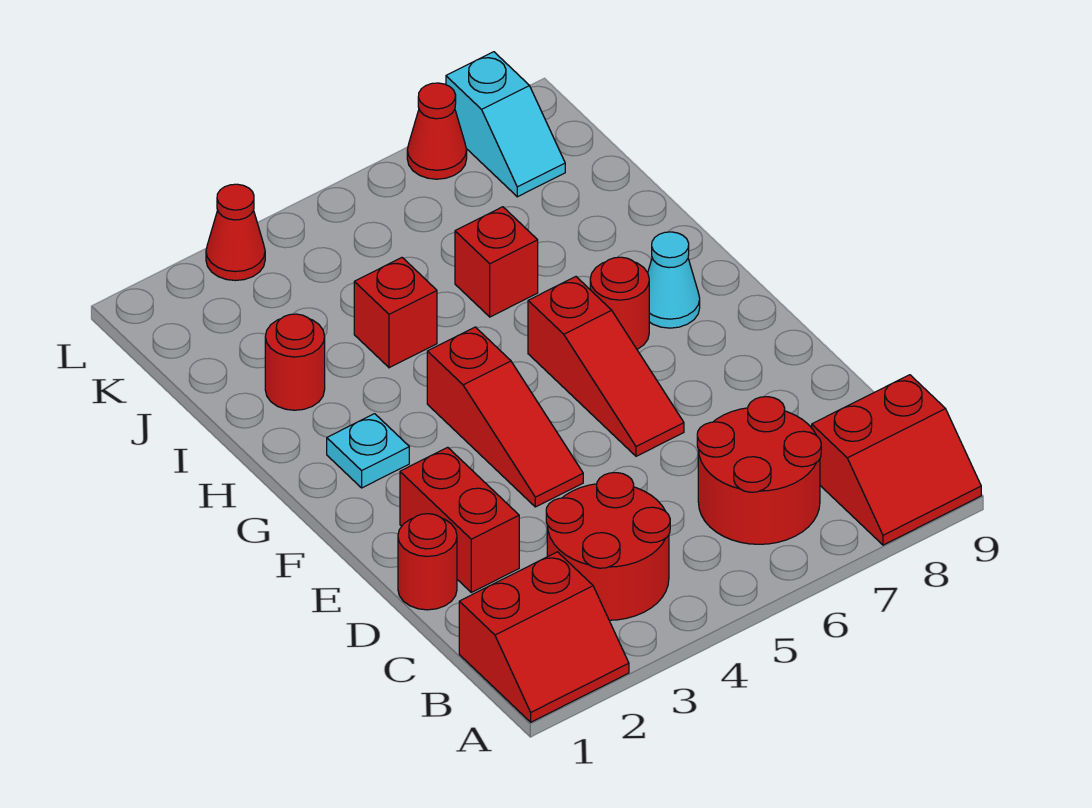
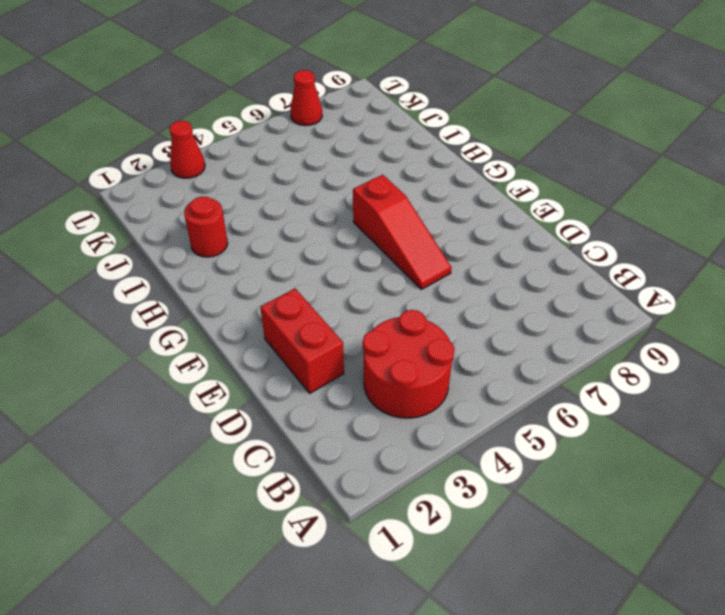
none -> red slope A1:B2 level 1 top B
none -> red slope A8:B9 level 1 top B
none -> red round brick B6:C7 level 1

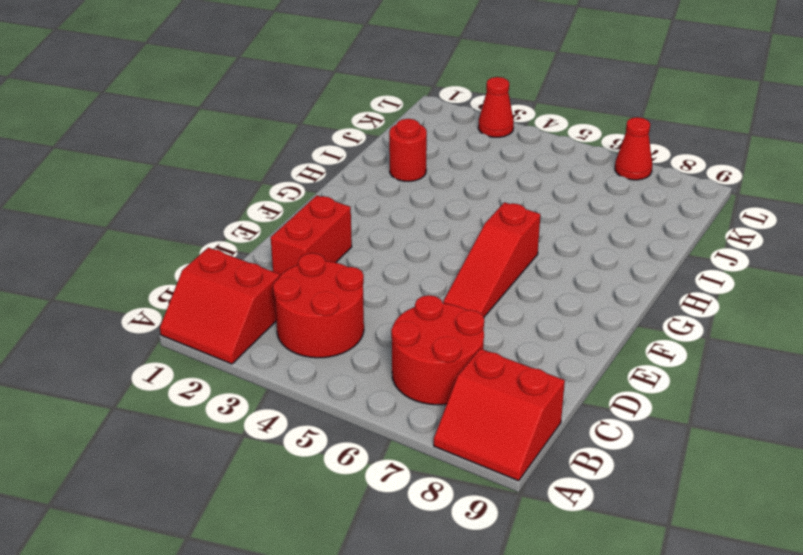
none -> red round brick D1 level 1
none -> red slope E4:G4 level 1 top G
none -> cyan plate G2 level 1

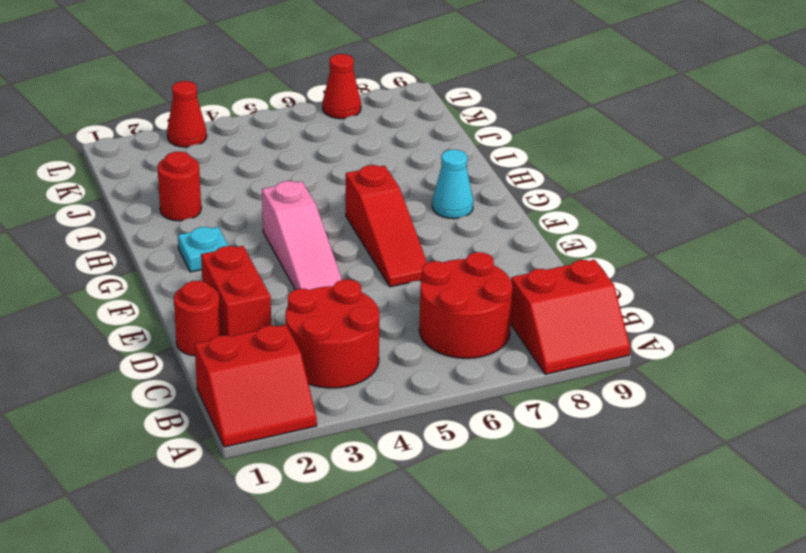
pink slope E4:G4 level 1 top G -> red slope E4:G4 level 1 top G
none -> red round brick G7 level 1
none -> red brick I4 level 1
none -> red brick I6 level 1

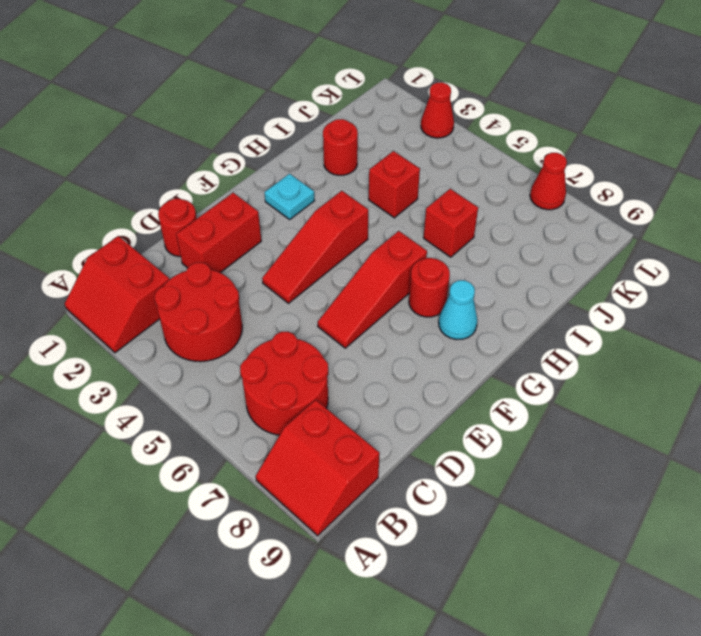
none -> cyan slope K8:L8 level 1 top L

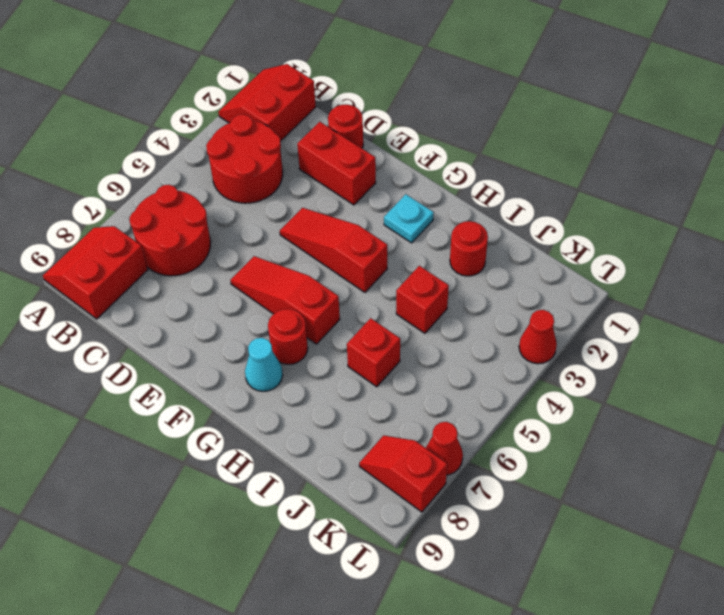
red slope K8:L8 level 1 top L -> cyan slope K8:L8 level 1 top L

